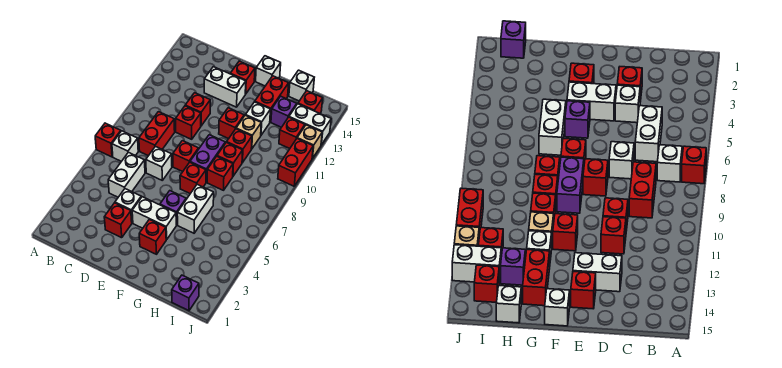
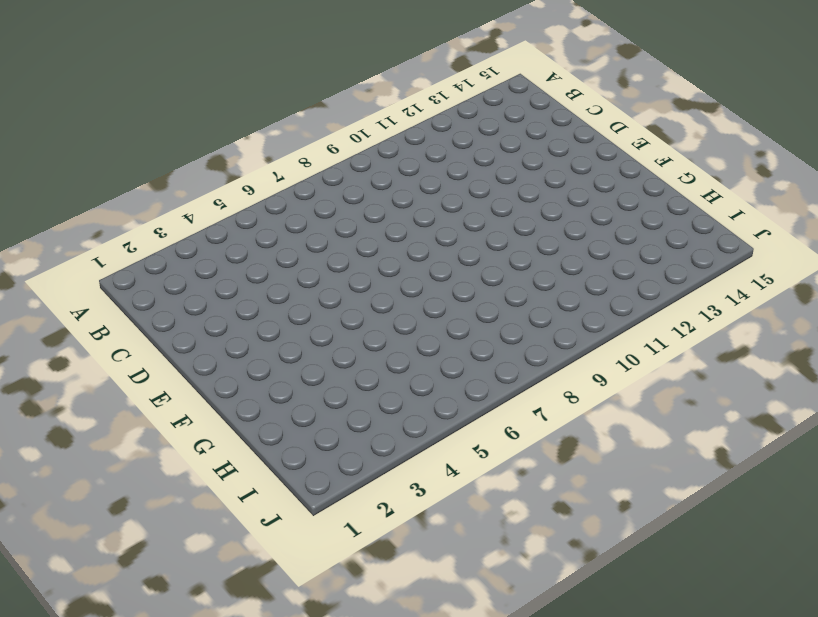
none -> red brick A7 level 1
none -> white brick B7 level 1
none -> white brick C5:C6 level 1
none -> red brick C8:C9 level 1

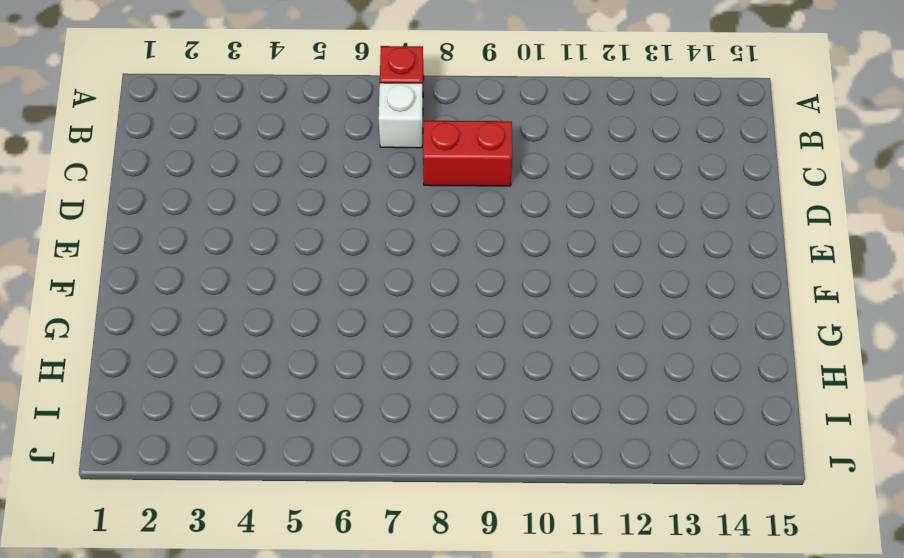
none -> white brick C5:C6 level 1
none -> red brick D3 level 1
none -> white brick D4 level 1
none -> white brick D7 level 1

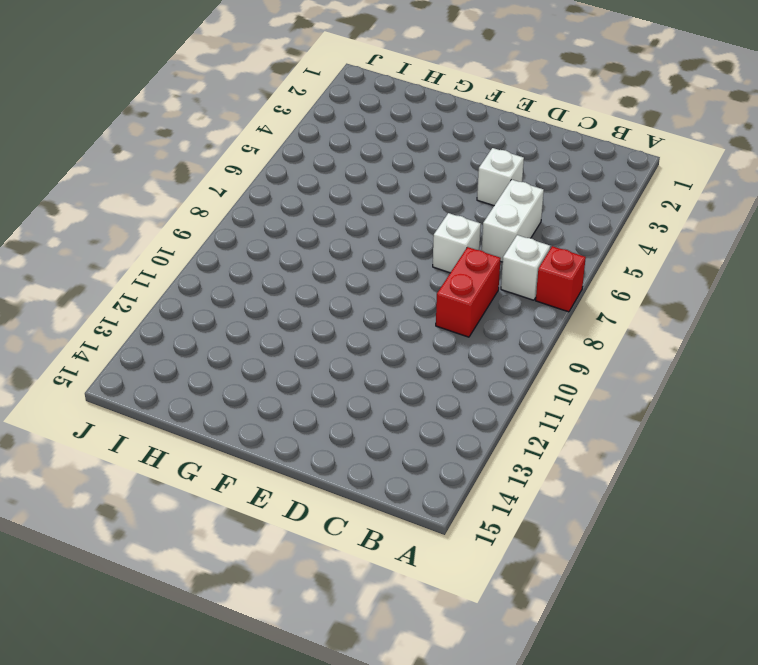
none -> red brick D3 level 1
none -> red brick D10 level 1
none -> red brick D11 level 1
none -> white brick D13:E13 level 1

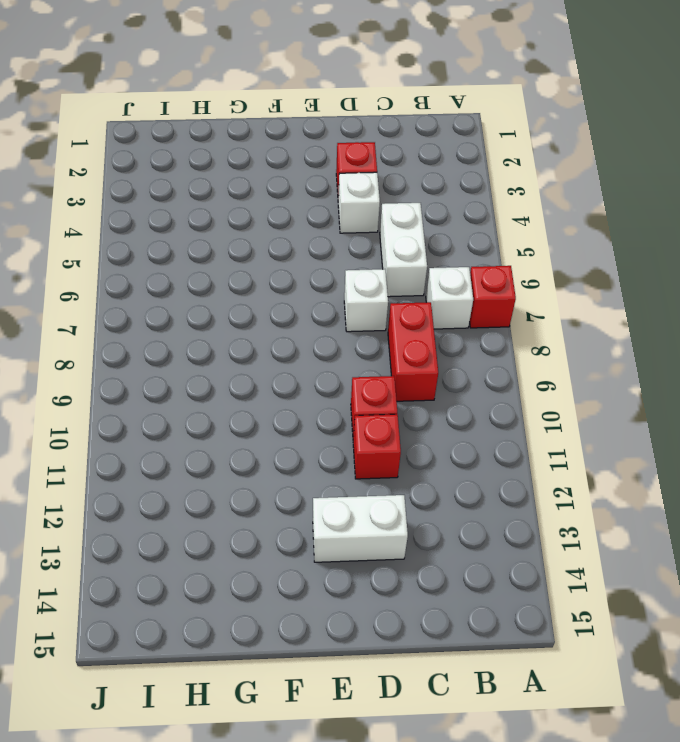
none -> white brick E4:F4 level 1
none -> red brick E8 level 1
none -> red brick E14 level 1
none -> red brick F3 level 1

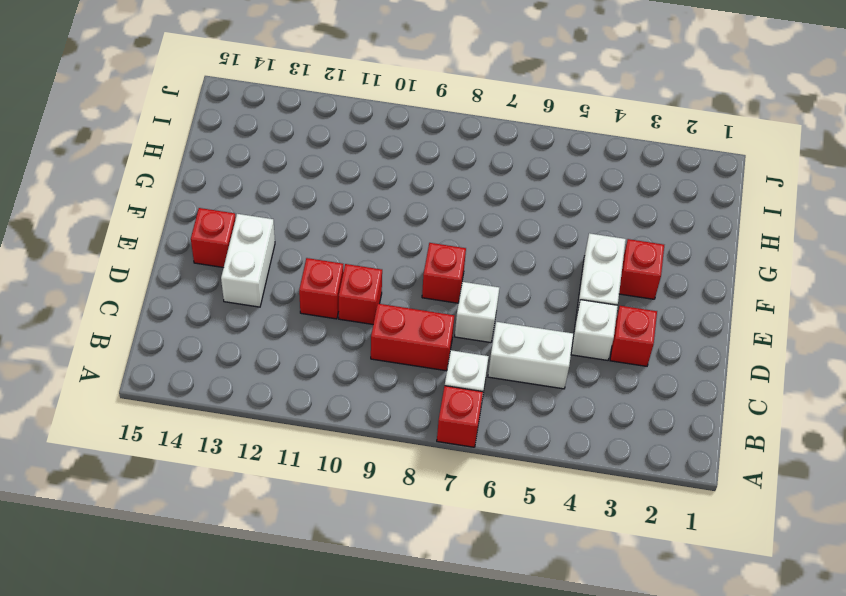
none -> purple brick F5 level 1
none -> red brick F7 level 1
none -> purple brick F8:F9 level 1
none -> red brick F11 level 1

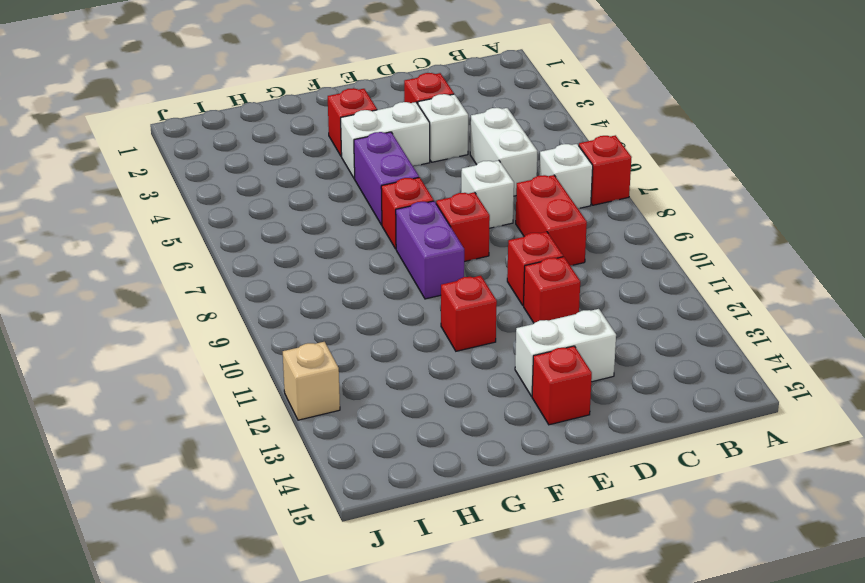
purple brick F5:F6 level 1 -> purple brick F5 level 1
none -> white brick F15 level 1
none -> white brick G5:G6 level 1
none -> red brick G8 level 1
none -> red brick G9 level 1

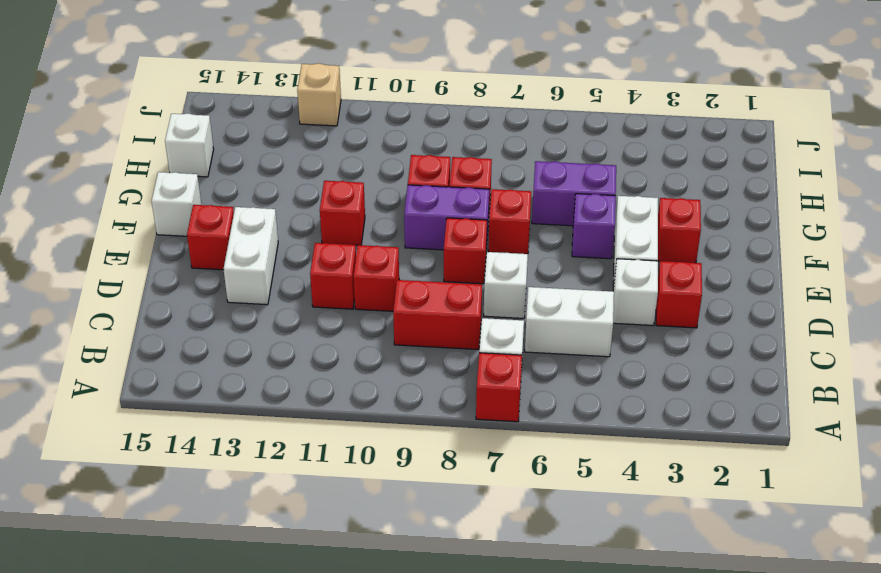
purple brick G5:G6 level 1 -> white brick G5:G6 level 1
none -> red brick G10 level 1
none -> tan brick G11 level 1
none -> white brick G12 level 1
none -> red brick G13:G14 level 1

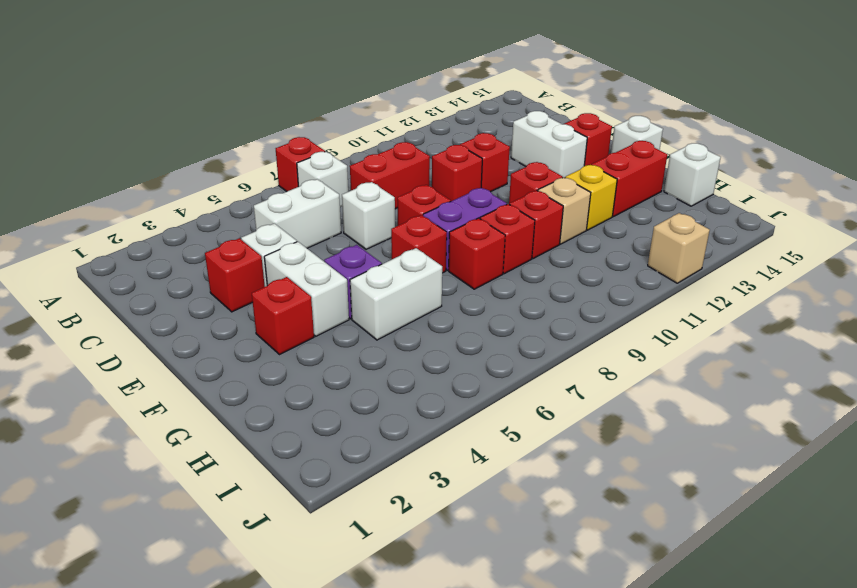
yellow brick G12 level 1 -> white brick G12 level 1
none -> purple brick H13 level 1
none -> purple brick I1 level 1
none -> red brick I12 level 1
none -> white brick I13:J13 level 1

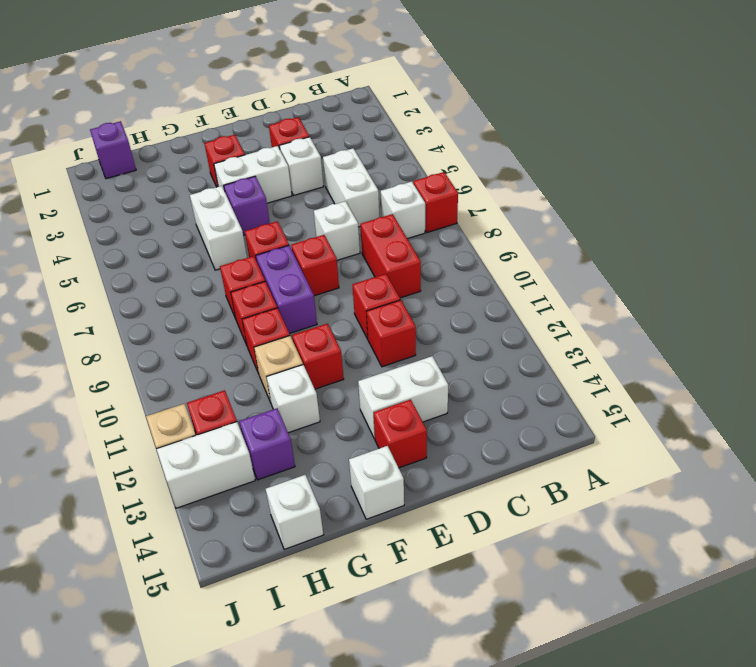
none -> red brick G13:G14 level 1
none -> red brick I14 level 1
none -> red brick J10:J11 level 1

